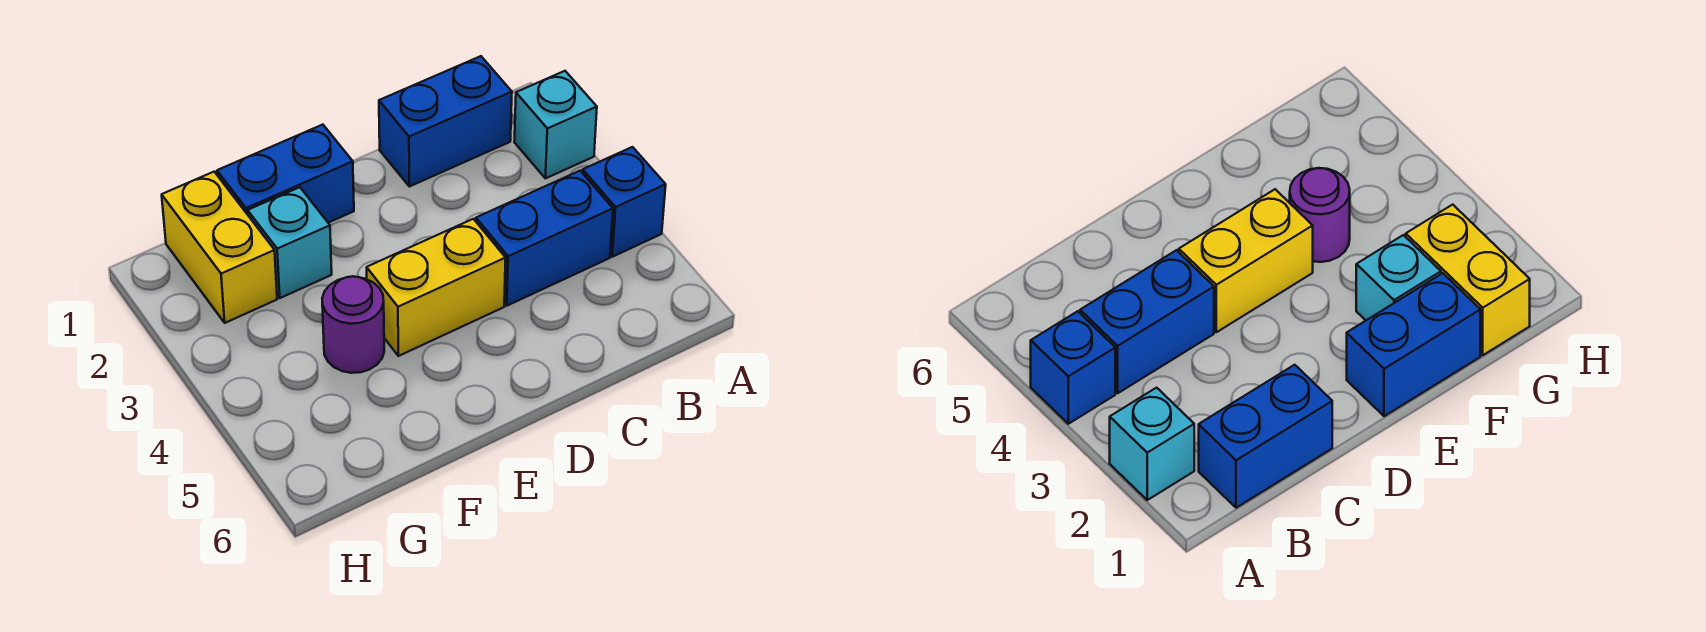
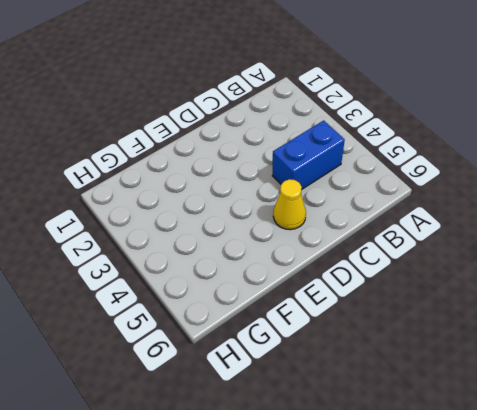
yellow cone D5 level 1 -> none
none -> cyan brick A2 level 1
none -> blue brick A4 level 1

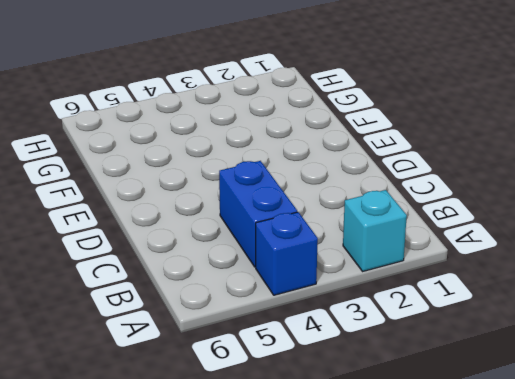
none -> blue brick B1:C1 level 1
none -> yellow brick D4:E4 level 1

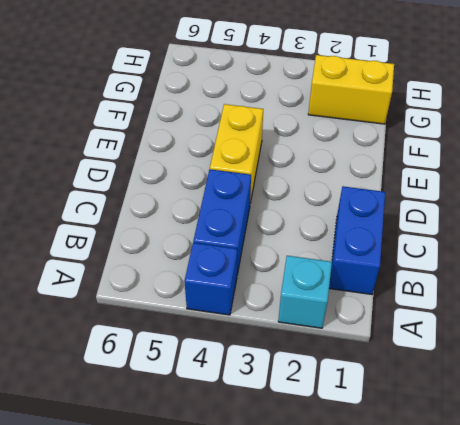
none -> blue brick E1:F1 level 1
none -> cyan brick F2 level 1

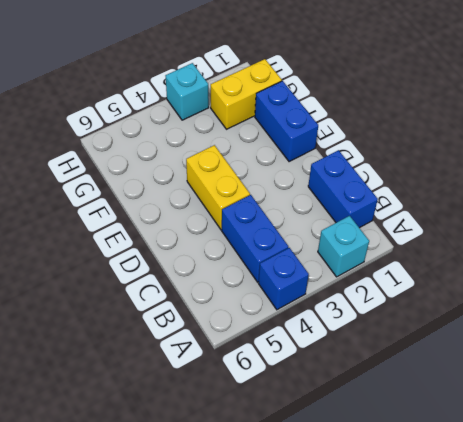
cyan brick H3 level 1 -> cyan brick F2 level 1
none -> purple round brick F4 level 1

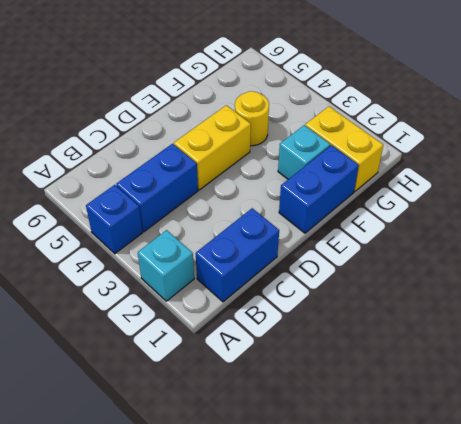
yellow round brick F4 level 1 -> purple round brick F4 level 1

